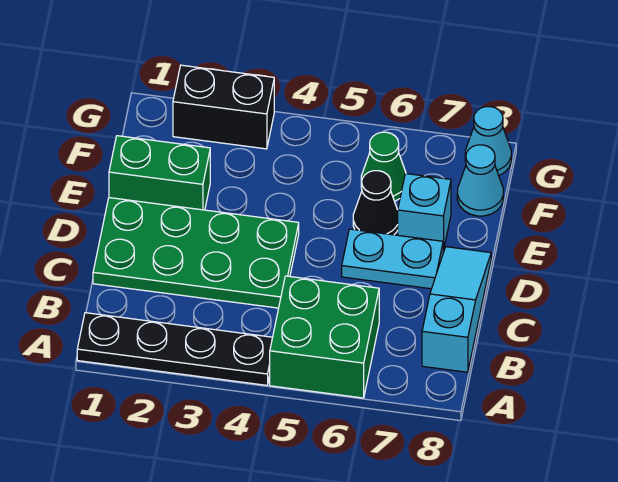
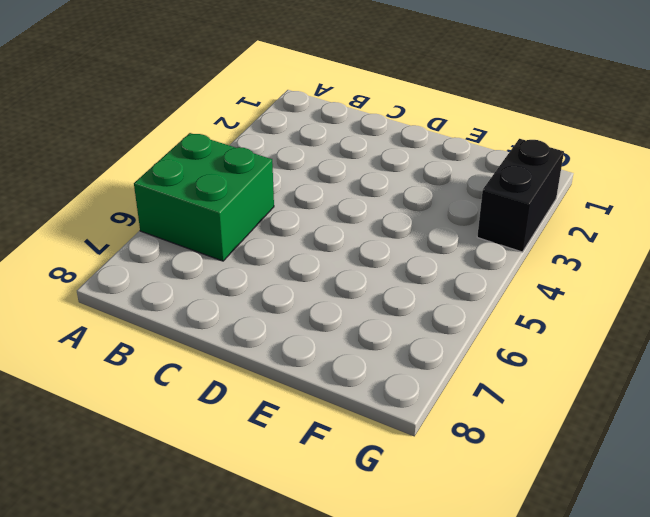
none -> black plate A1:A4 level 1
none -> cyan slope B8:D8 level 1 top B
none -> green plate C1:D4 level 1

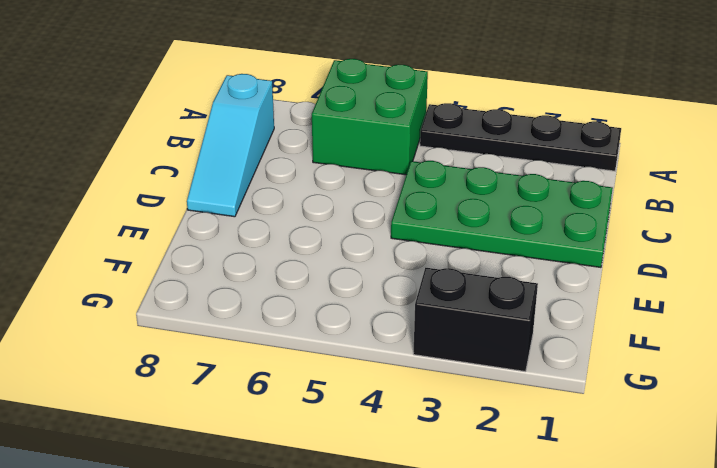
none -> cyan plate D6:D7 level 1
none -> green brick E1:E2 level 1
none -> black cone E6 level 1

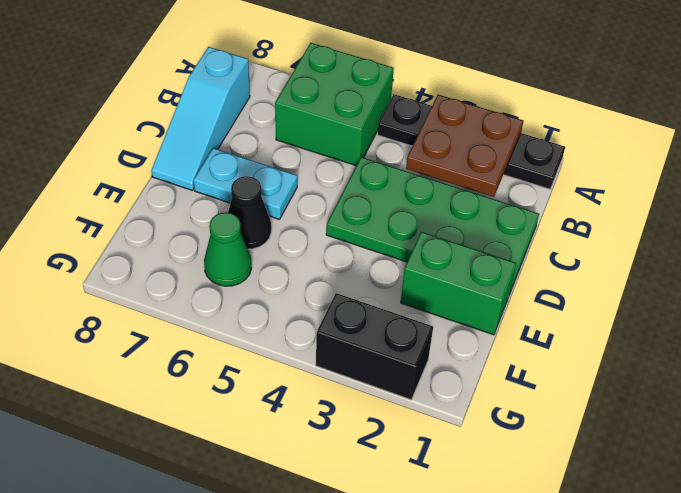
brown plate A2:B3 level 2 -> none
none -> cyan brick E7 level 1
none -> cyan cone F8 level 1
none -> cyan cone G8 level 1

